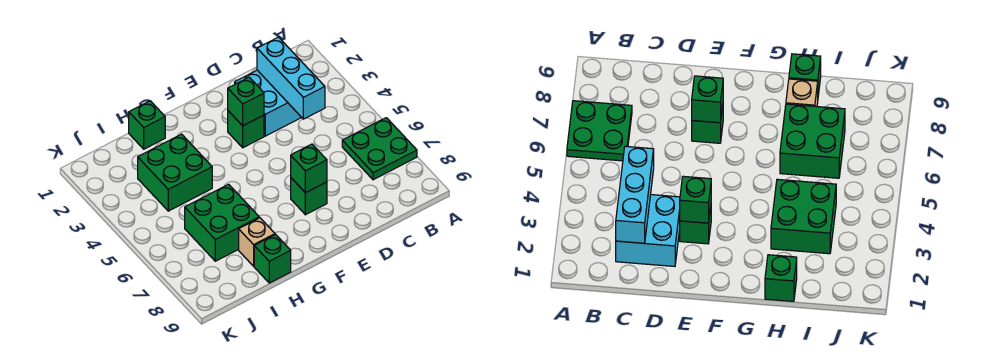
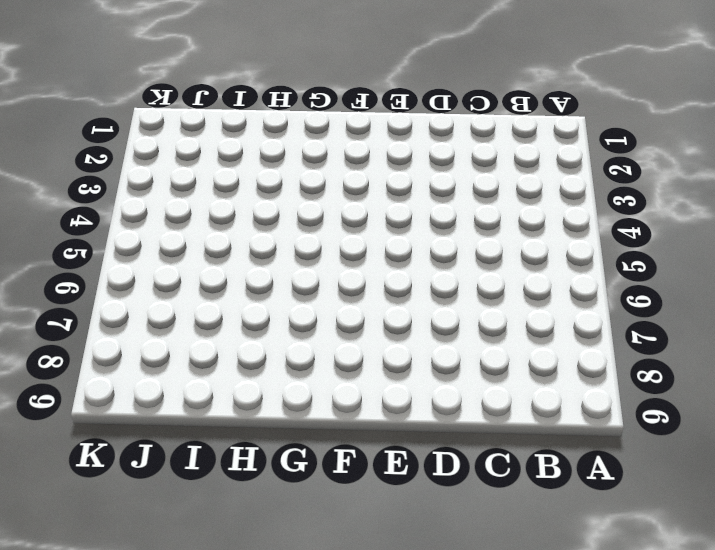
none -> green plate A6:B7 level 1
none -> cyan brick C2:D3 level 1
none -> green brick E3 level 1

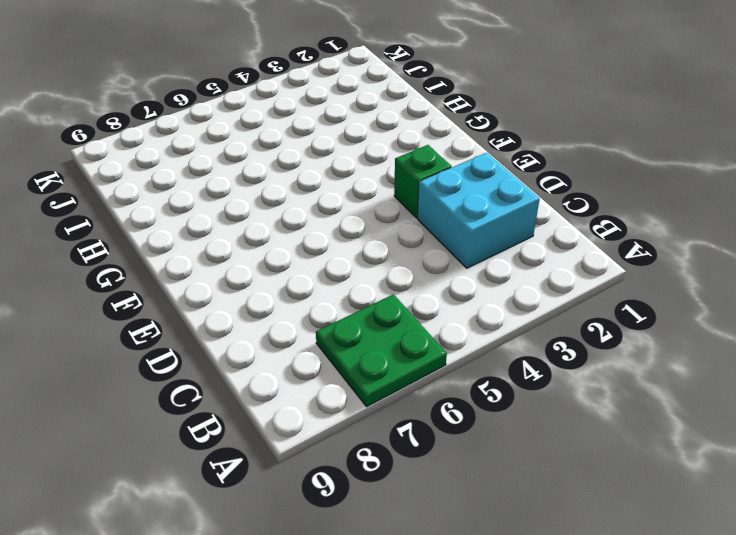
none -> green brick E7 level 1
none -> green brick H1 level 1
none -> green brick H3:I4 level 1

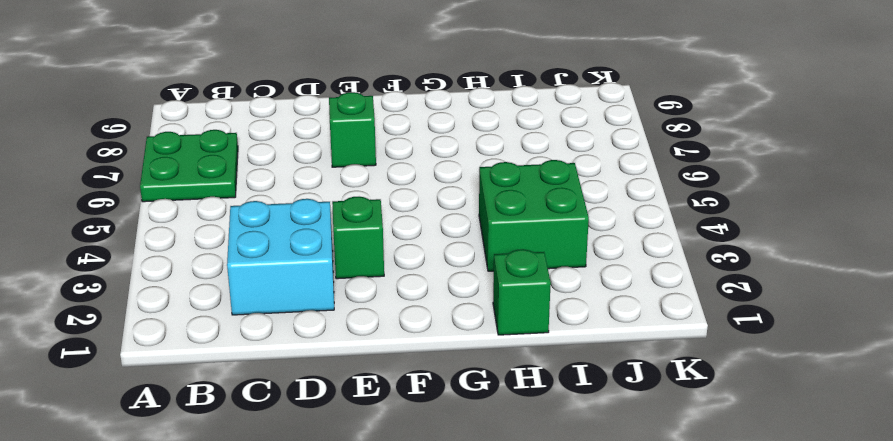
none -> green brick H6:I7 level 1
none -> tan brick H8 level 1
none -> green brick H9 level 1

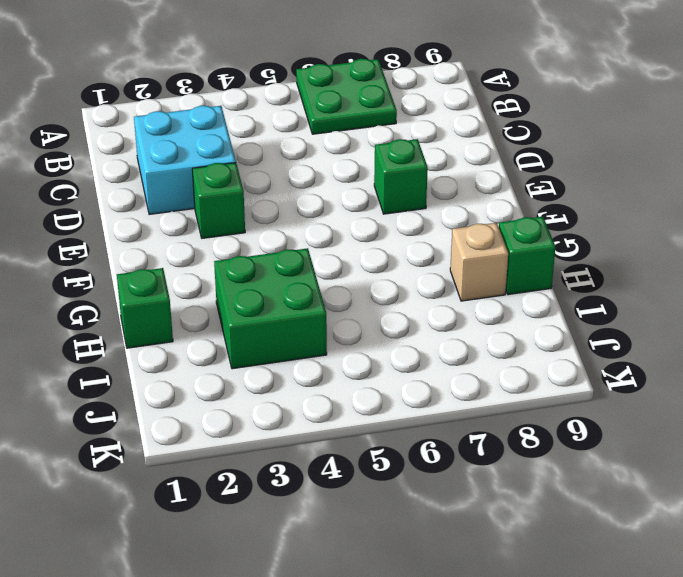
none -> green brick H6:I7 level 1
none -> cyan brick C2:C4 level 2
none -> green brick E3 level 2

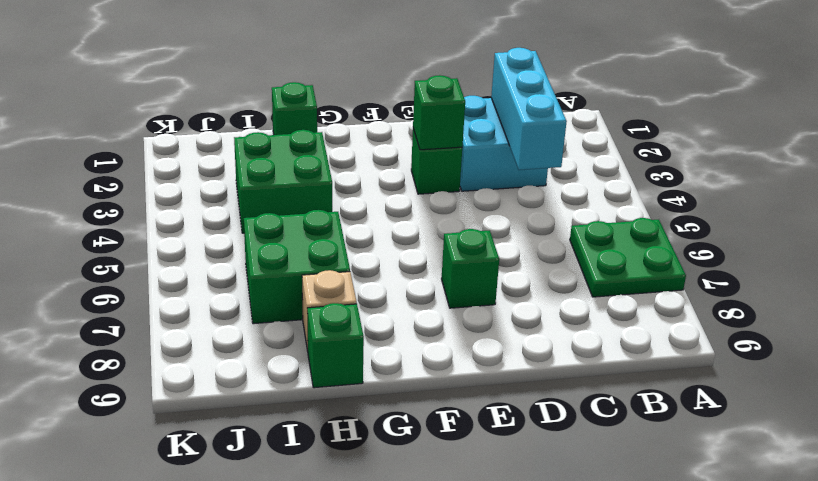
none -> green brick E7 level 2

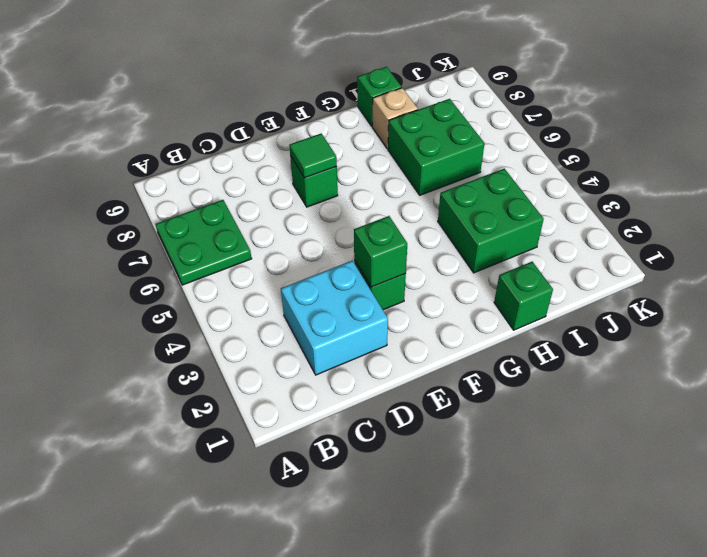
green tile E7 level 2 -> green brick E7 level 2
none -> cyan brick C2:C4 level 2

